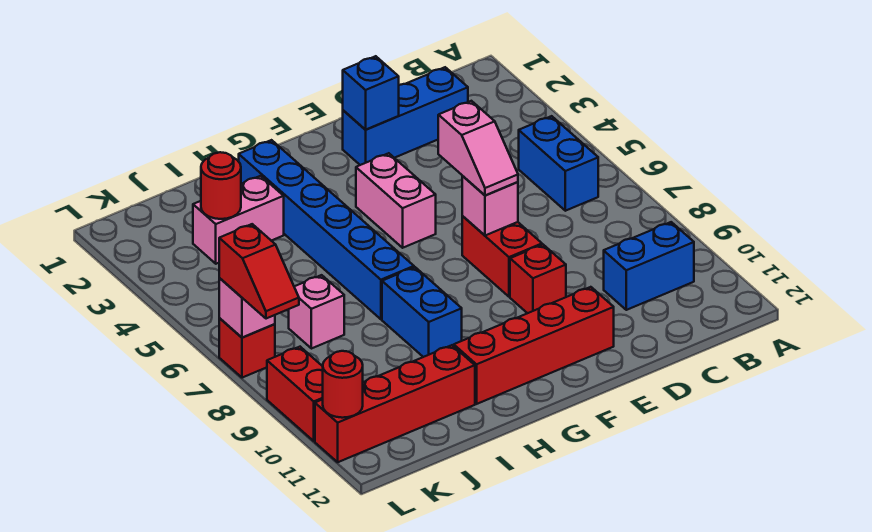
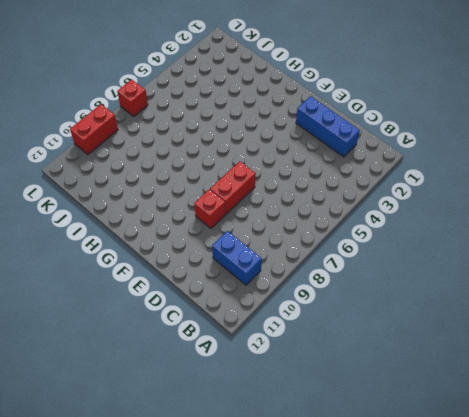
none -> blue brick B5:B6 level 1
none -> red brick E11:H11 level 1
none -> pink brick F4:F5 level 1

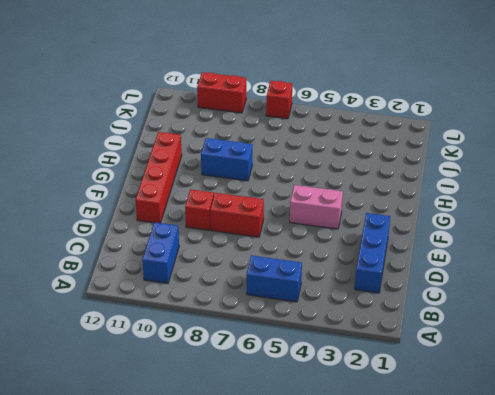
none -> blue brick H2:H7 level 1
none -> pink brick I3:J3 level 1
none -> red brick I11:L11 level 1

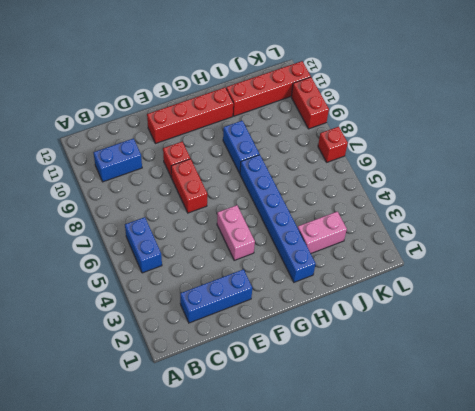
none -> pink brick J7 level 1
none -> blue brick E2 level 2
none -> pink brick E7 level 2

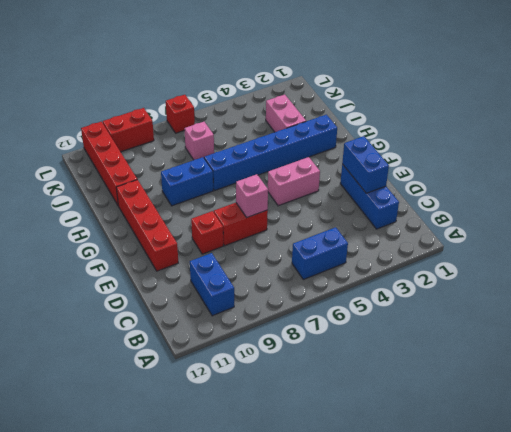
blue brick D2:E2 level 2 -> blue brick E2 level 2
none -> red round brick J3 level 2
none -> pink brick L7 level 2
none -> red round brick L11 level 2

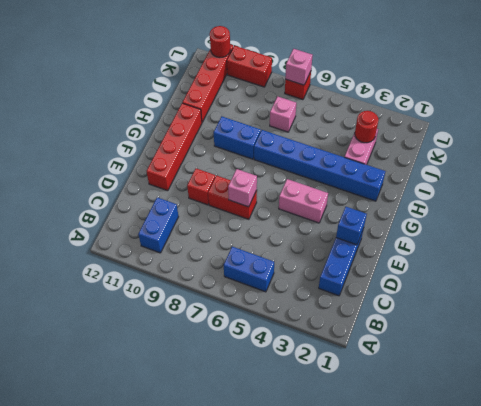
none -> pink slope E6:E7 level 3 top 6
none -> red slope L7:L8 level 3 top 7

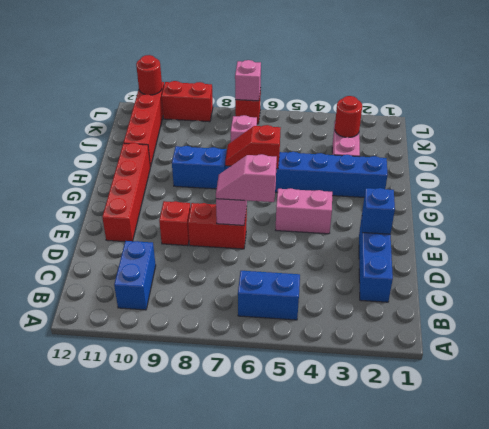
red slope H6:H7 level 2 top 6 -> red slope L7:L8 level 3 top 7

